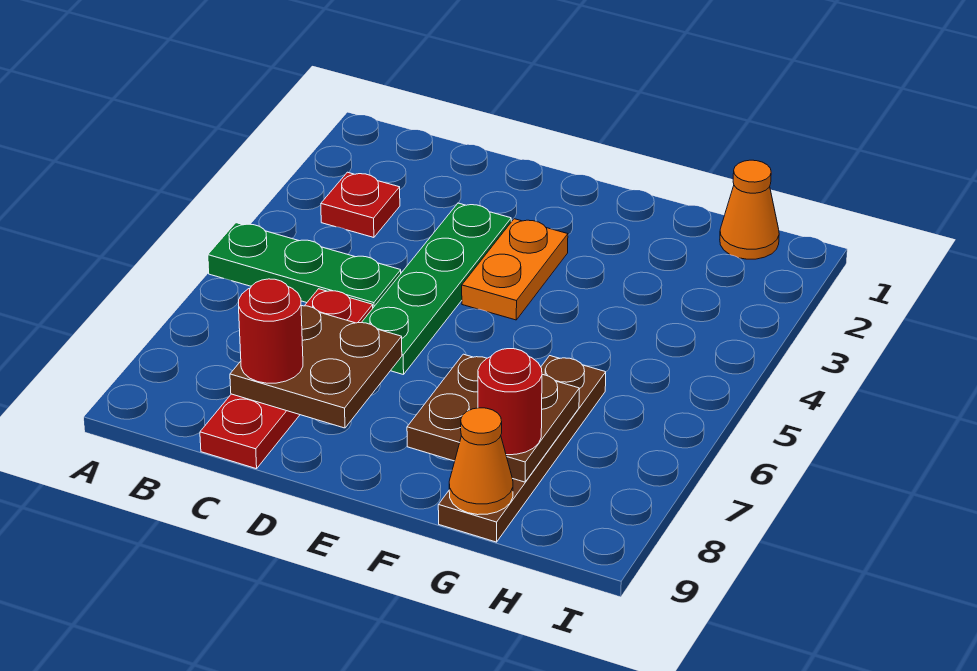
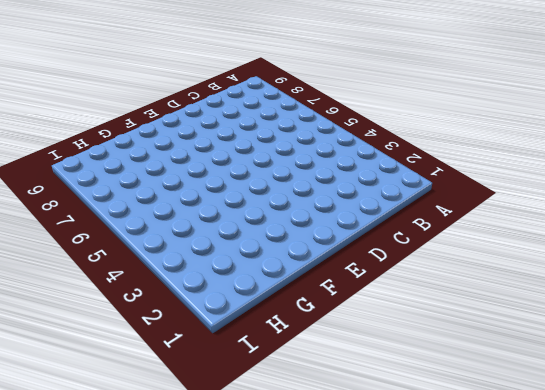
none -> green plate A5:C5 level 1
none -> red plate B3 level 1
none -> red plate C6:C9 level 1

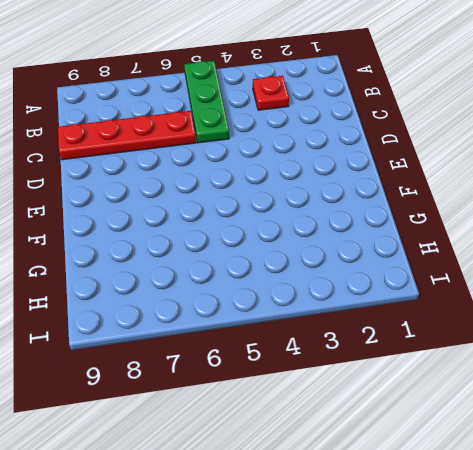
none -> green plate D3:D6 level 1
none -> orange plate E3:E4 level 1
none -> brown plate G6:G9 level 1

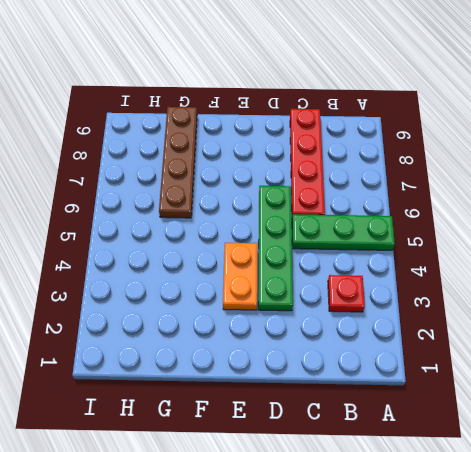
none -> orange cone H1 level 1
none -> brown plate C7:D8 level 2
none -> brown plate F7:G8 level 2

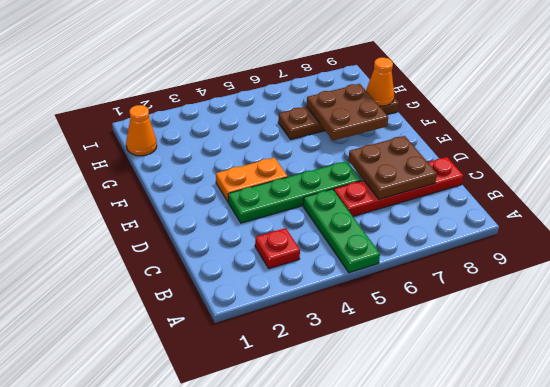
none -> red round brick C8 level 3
none -> red round brick G8 level 3

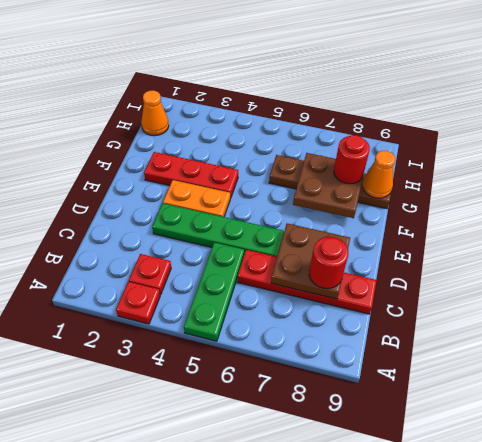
red plate A3 level 1 -> none
red plate F2:F4 level 1 -> none

